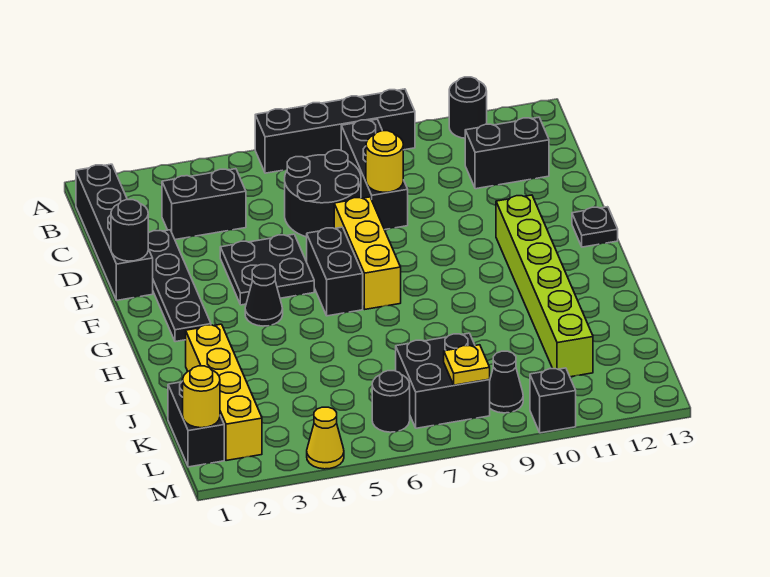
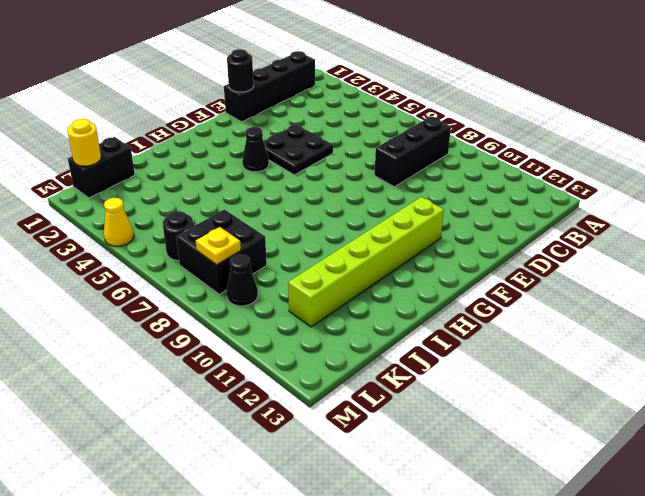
none -> black brick A6:A9 level 1
none -> black round brick A11 level 1
none -> black brick C3:C4 level 1

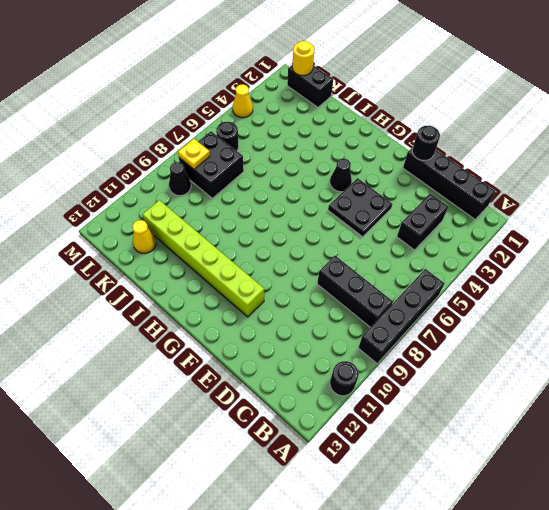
yellow cone K12 level 1 -> none
none -> black round brick C6:D7 level 1
none -> black brick C11:C12 level 1
none -> black plate D2:G2 level 1

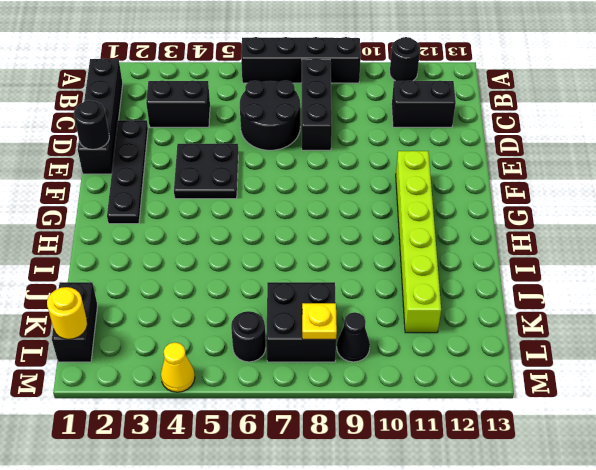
none -> yellow brick E7:G7 level 1
none -> black brick F6:G6 level 1
none -> black plate F13 level 1

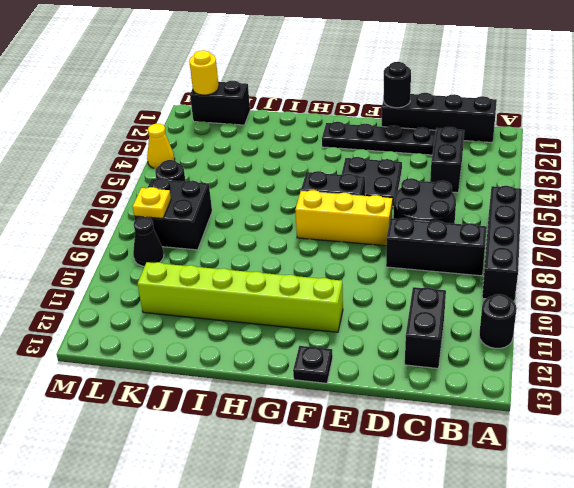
none -> black cone G4 level 1
none -> yellow brick I2:L2 level 1
none -> black brick M10 level 1

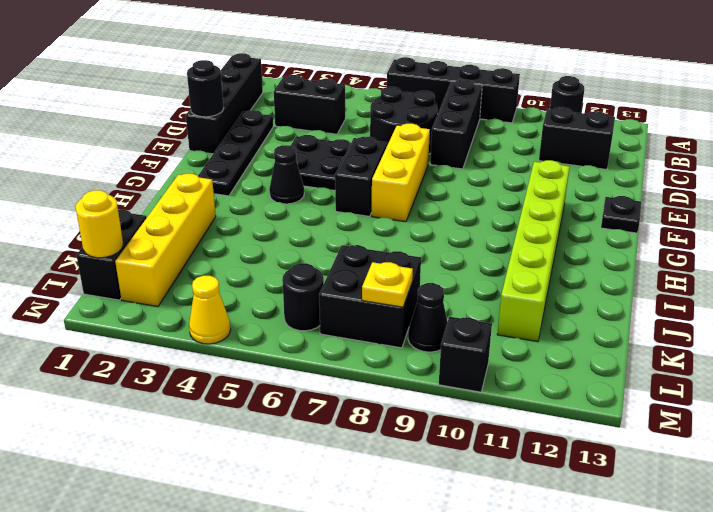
none -> yellow round brick D8 level 2

